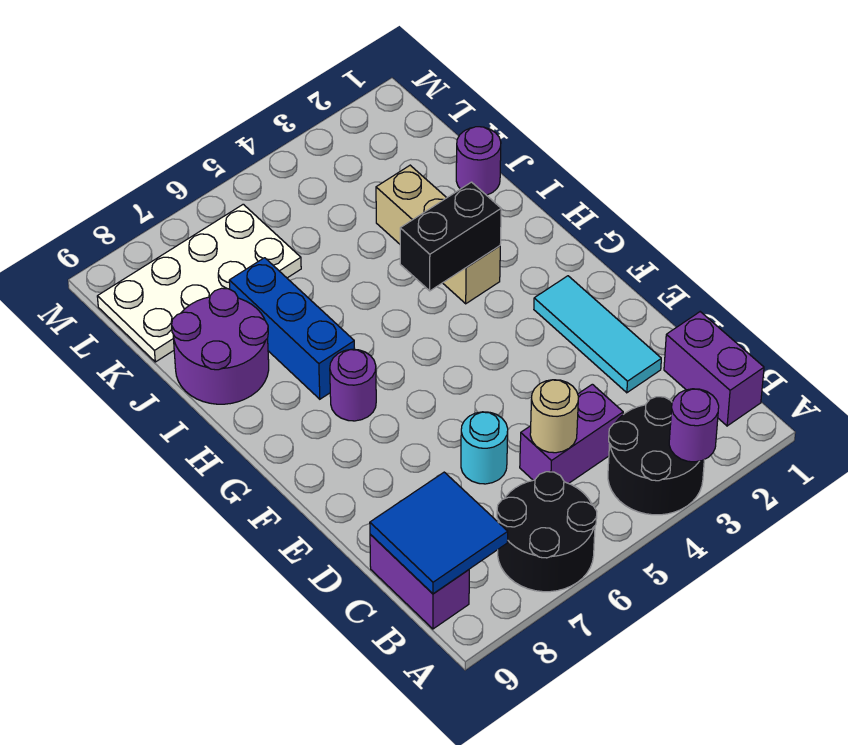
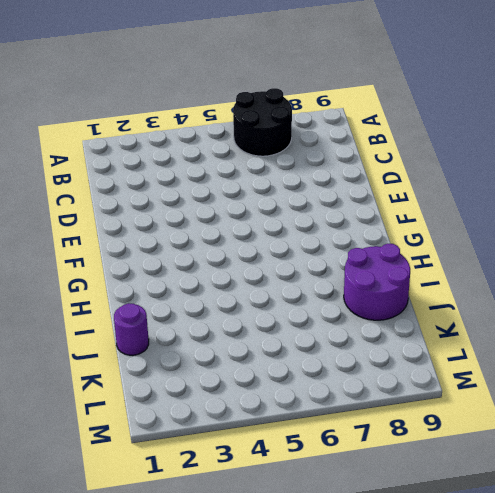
none -> black round brick A3:B4 level 1
none -> purple brick B1:C1 level 1
none -> purple brick B9:C9 level 1

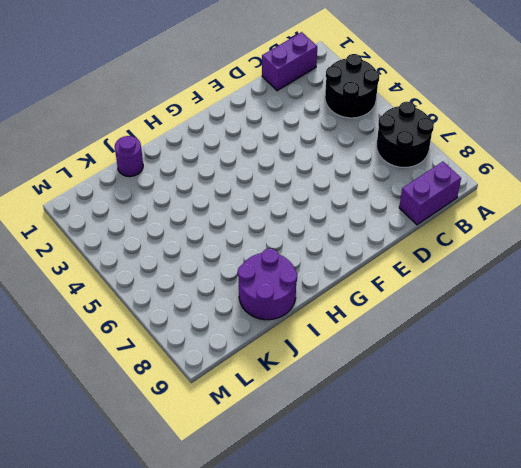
none -> purple brick C4:C5 level 1
none -> cyan tile D2:F2 level 1
none -> cyan round brick D6 level 1

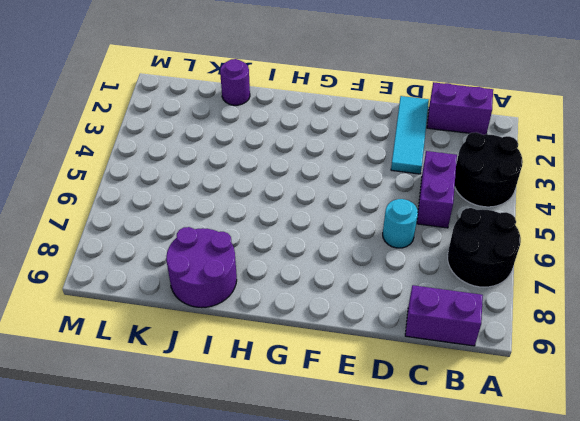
cyan tile D1:D3 level 1 -> cyan tile D2:F2 level 1
none -> purple round brick G7 level 1
none -> tan brick H3:J3 level 1
none -> blue brick H7:J7 level 1

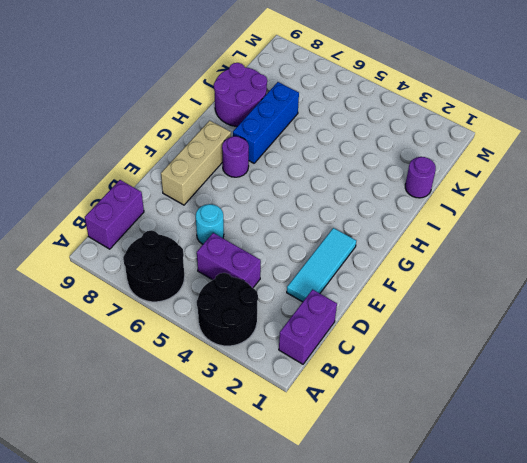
tan brick E8:G8 level 1 -> tan brick H3:J3 level 1
none -> white plate K6:L9 level 1
none -> purple round brick A3 level 2
none -> blue tile B8:C9 level 2

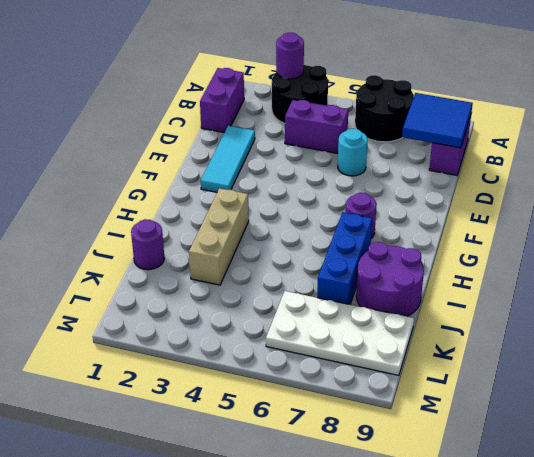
none -> tan round brick C5 level 2
none -> black brick H3:H4 level 2

